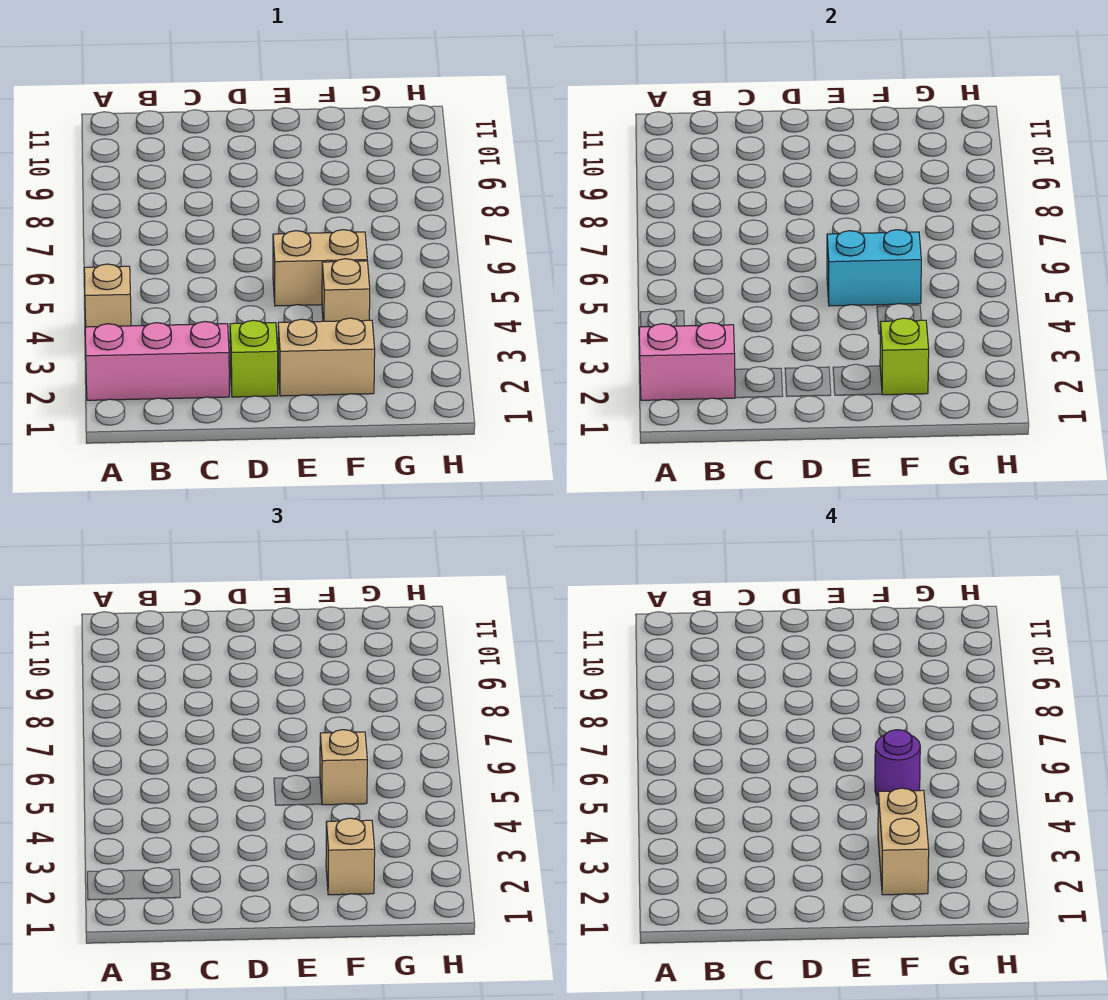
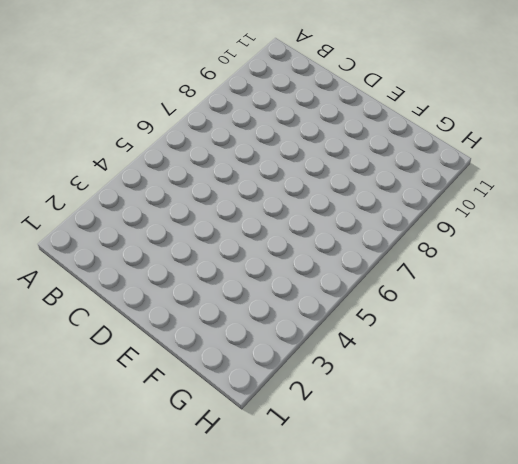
none -> pink brick A2:C2 level 1
none -> tan brick A4 level 1
none -> lime brick D2 level 1

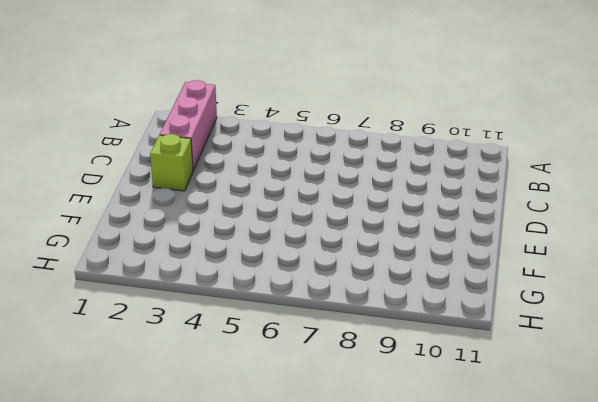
none -> tan brick A4 level 1
none -> tan brick E2:F2 level 1
none -> tan brick E5:F5 level 1

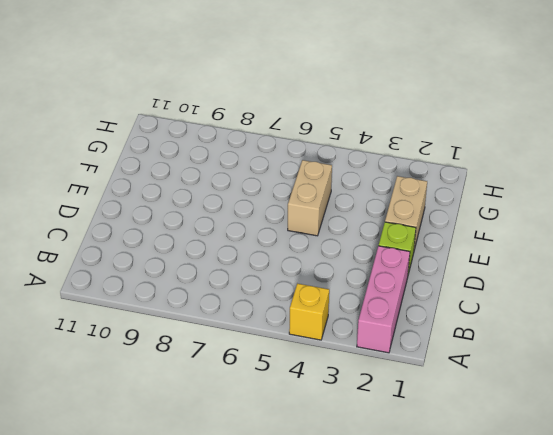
yellow brick A4 level 1 -> tan brick A4 level 1
none -> tan brick F4 level 1
none -> pink brick A2:B2 level 2
none -> cyan brick E5:F5 level 2

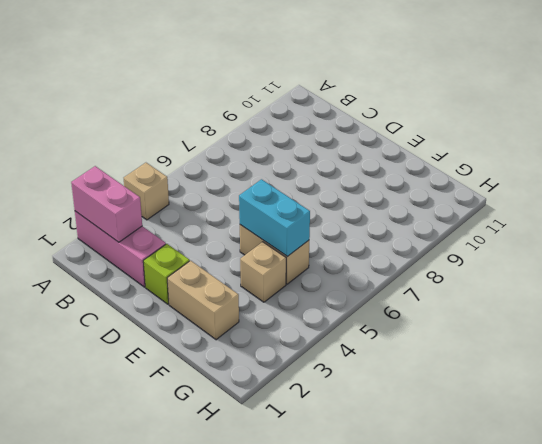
none -> lime brick F2 level 2
none -> tan brick F2 level 3
none -> tan brick F5 level 3

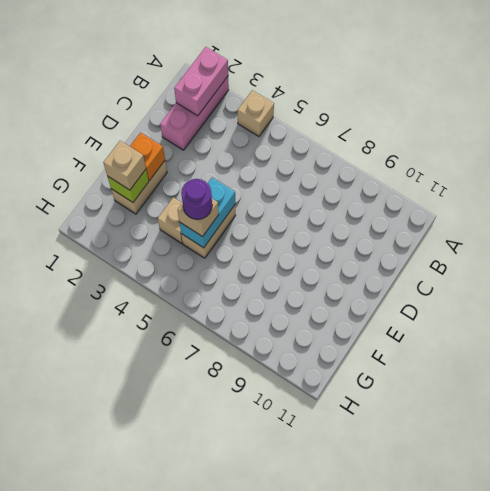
orange brick E2 level 2 -> none
none -> lime brick D2 level 1
none -> tan brick F2:F3 level 4

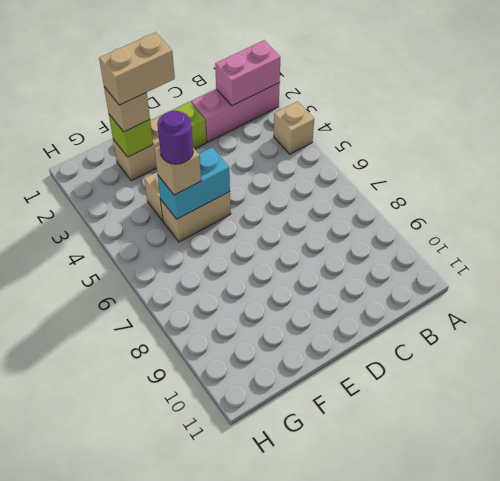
tan brick E2:F2 level 4 -> tan brick F2:F3 level 4

